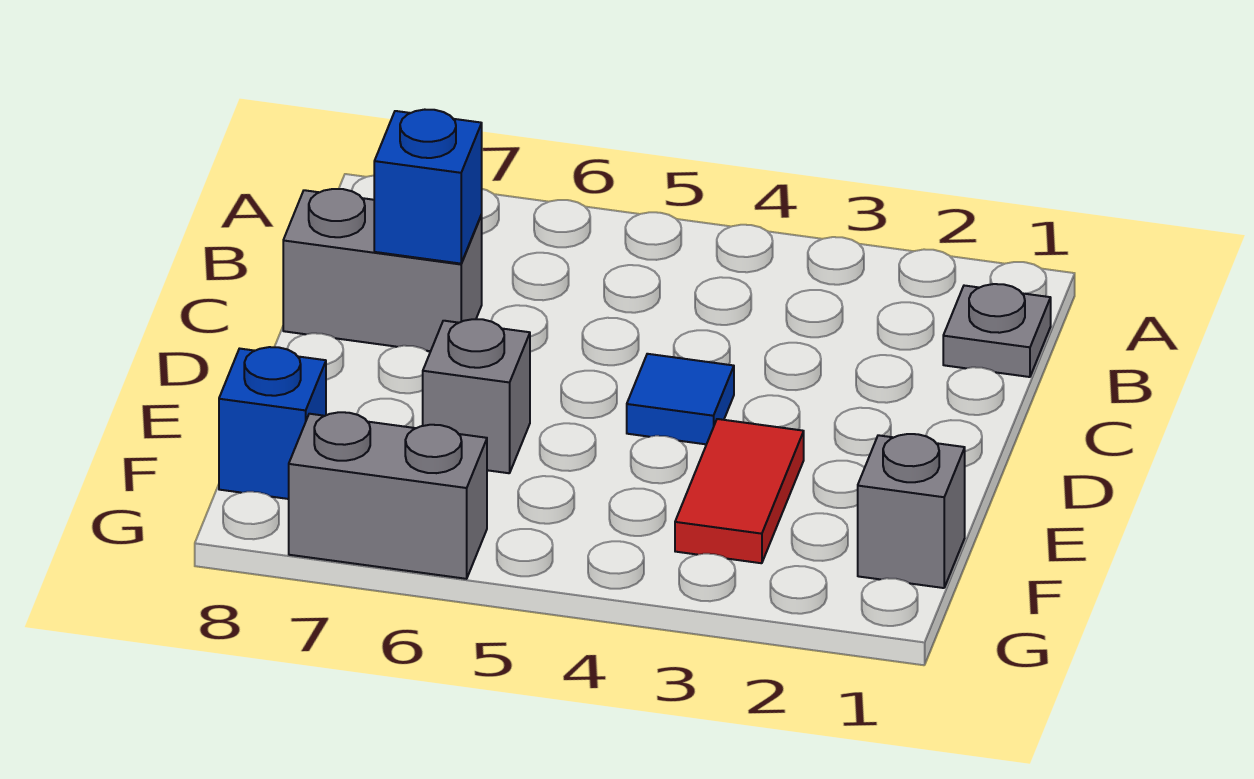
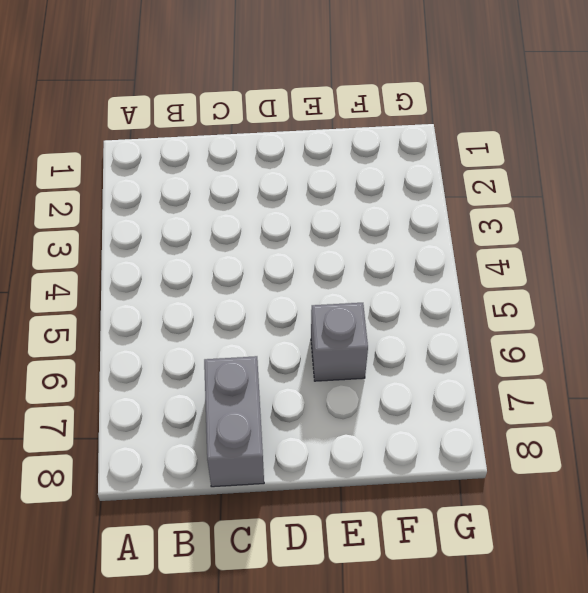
none -> grey plate B1 level 1
none -> blue tile D4 level 1

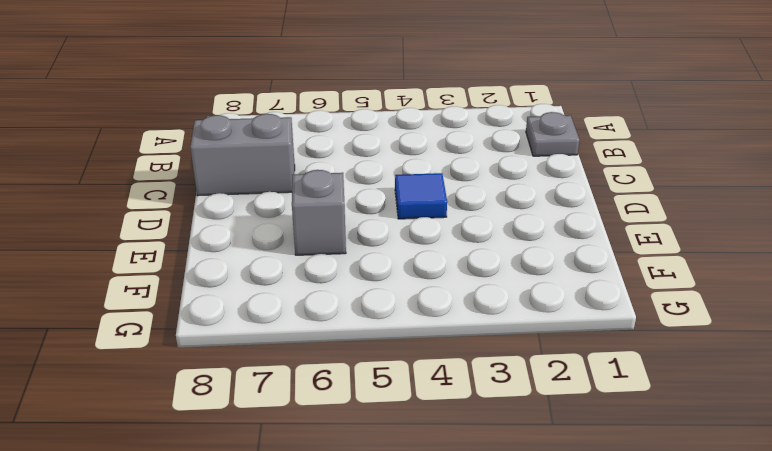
none -> red tile E3:F3 level 1
none -> grey brick F1 level 1

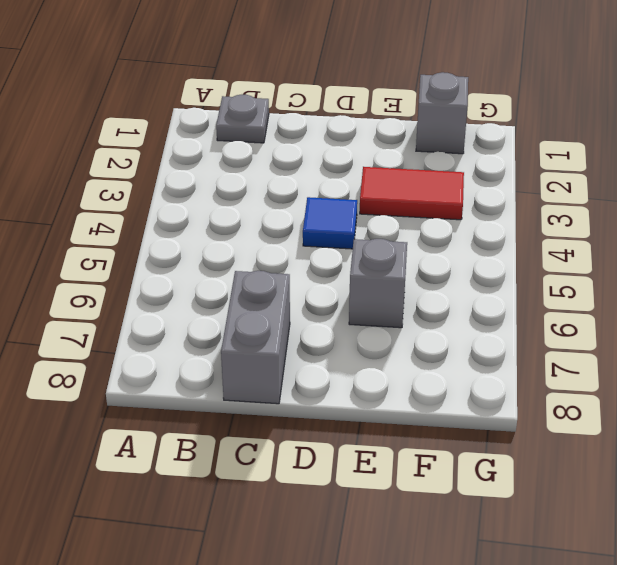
none -> blue brick F8 level 1
none -> grey brick G6:G7 level 1

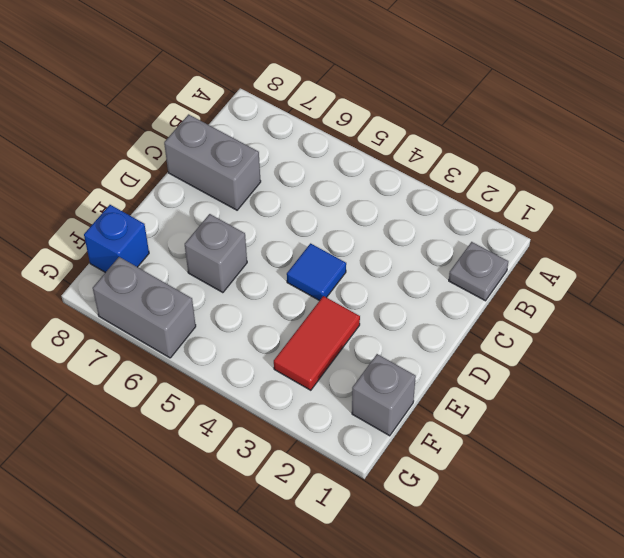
none -> blue brick C7 level 2

